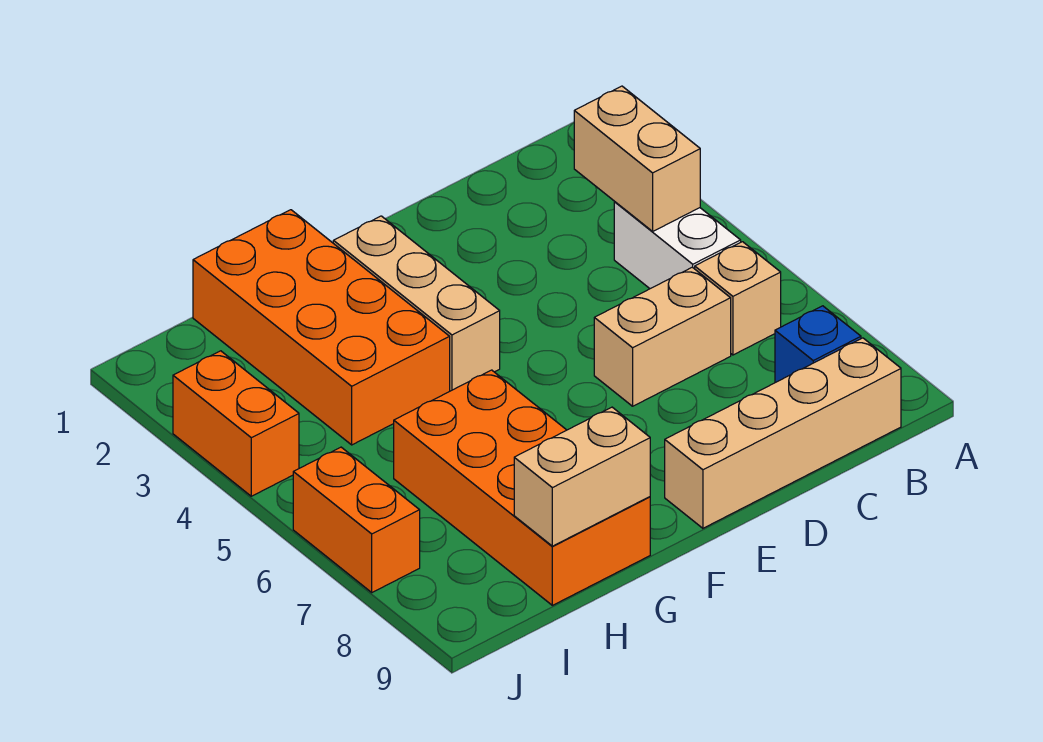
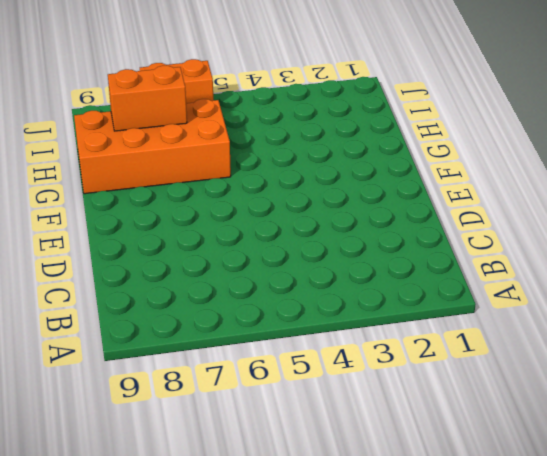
orange brick H7:H8 level 2 -> orange brick J3:J4 level 1
none -> white brick B4:B5 level 1
none -> tan brick B6 level 1
none -> blue brick B8 level 1

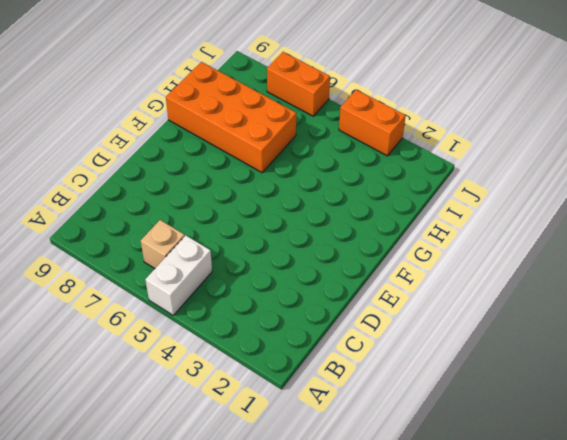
white brick A5:B5 level 1 -> white brick B4:B5 level 1
none -> blue brick B8 level 1
none -> tan brick B9:E9 level 1
none -> tan brick C6:D6 level 1

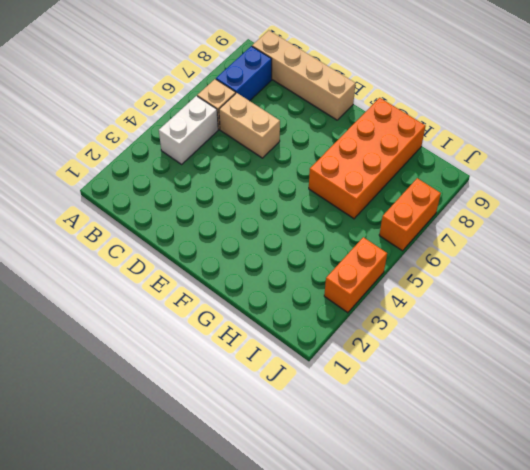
blue brick B7:B8 level 1 -> blue brick B8 level 1
none -> tan brick F2:F4 level 1
none -> orange brick G1:H4 level 1
none -> tan brick B3:B4 level 2

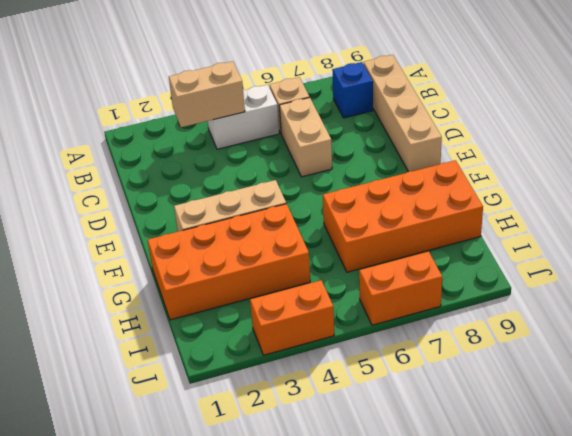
none -> tan brick G9:H9 level 2

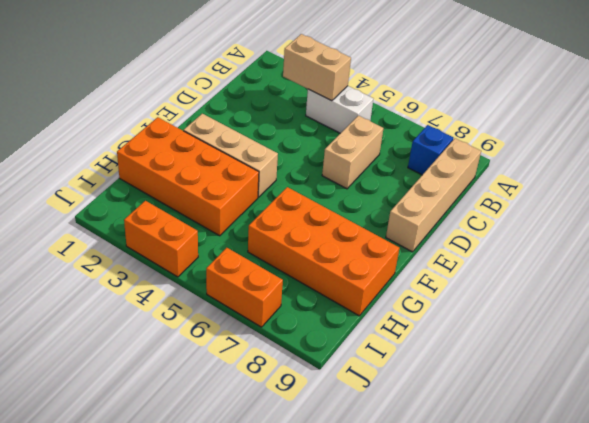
none -> tan brick B6 level 1
none -> tan brick G9:H9 level 2

